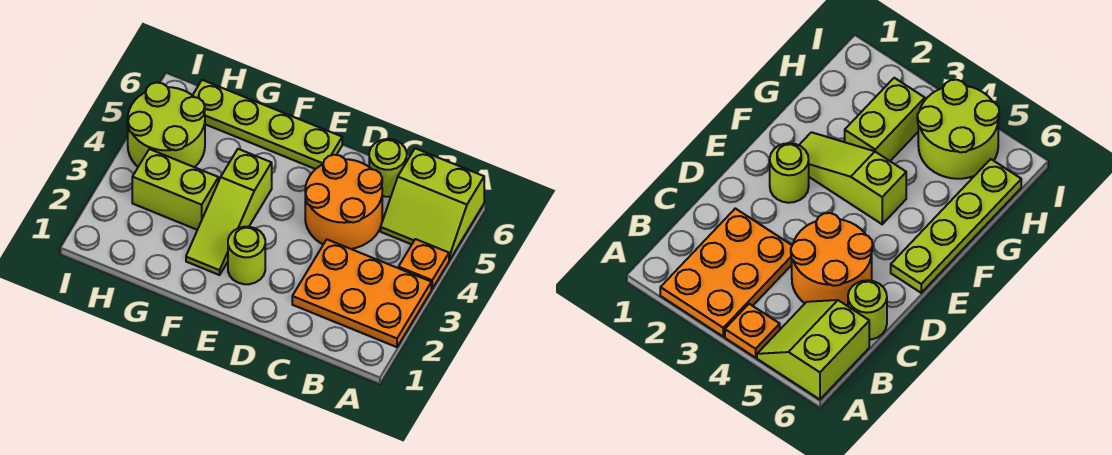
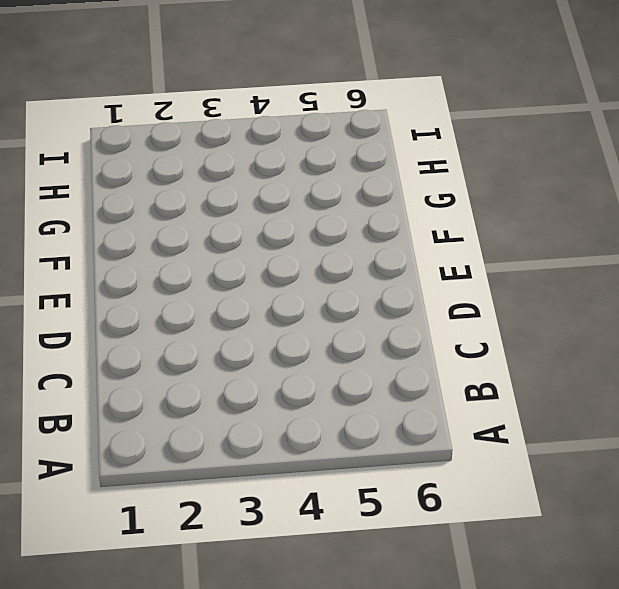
none -> orange plate A2:C3 level 1
none -> orange plate A4 level 1

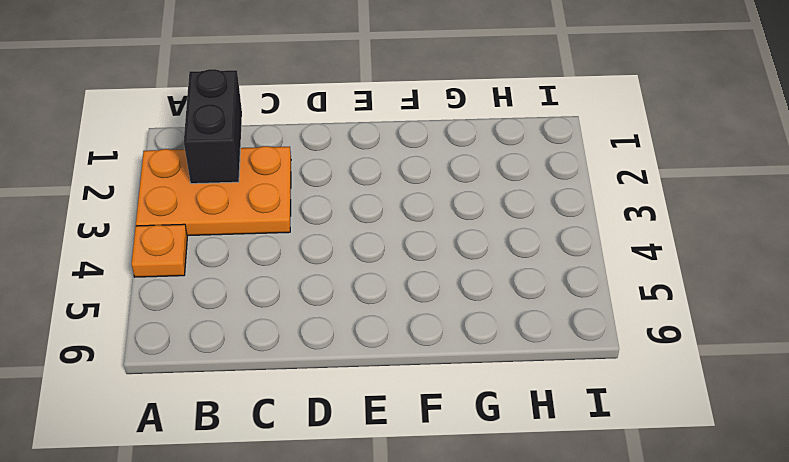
black brick B1:B2 level 2 -> none
none -> lime slope A5:B6 level 1 top 6
none -> orange round brick C4:D5 level 1

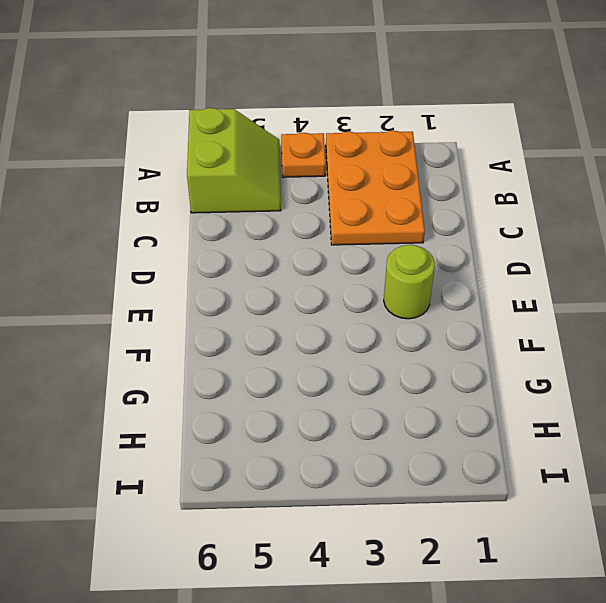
none -> orange round brick C4:D5 level 1
none -> lime round brick C6 level 1

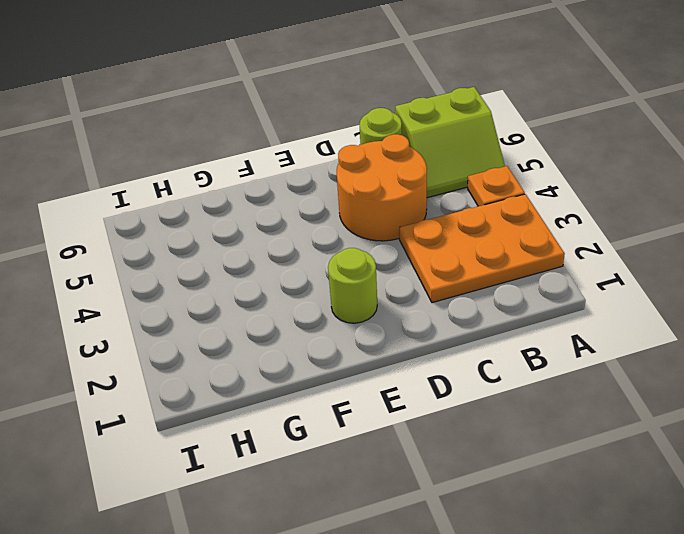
none -> lime plate E6:H6 level 1
none -> lime slope F2:F4 level 1 top 4

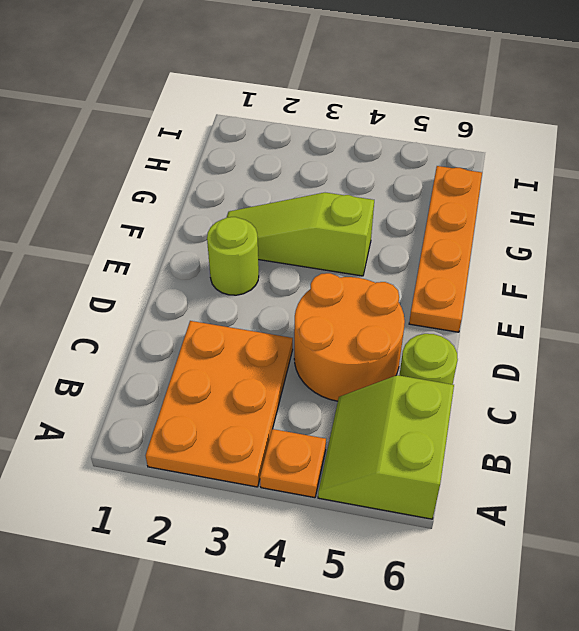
orange plate E6:H6 level 1 -> lime plate E6:H6 level 1
none -> lime brick G3:H3 level 1
none -> lime round brick H4:I5 level 1

